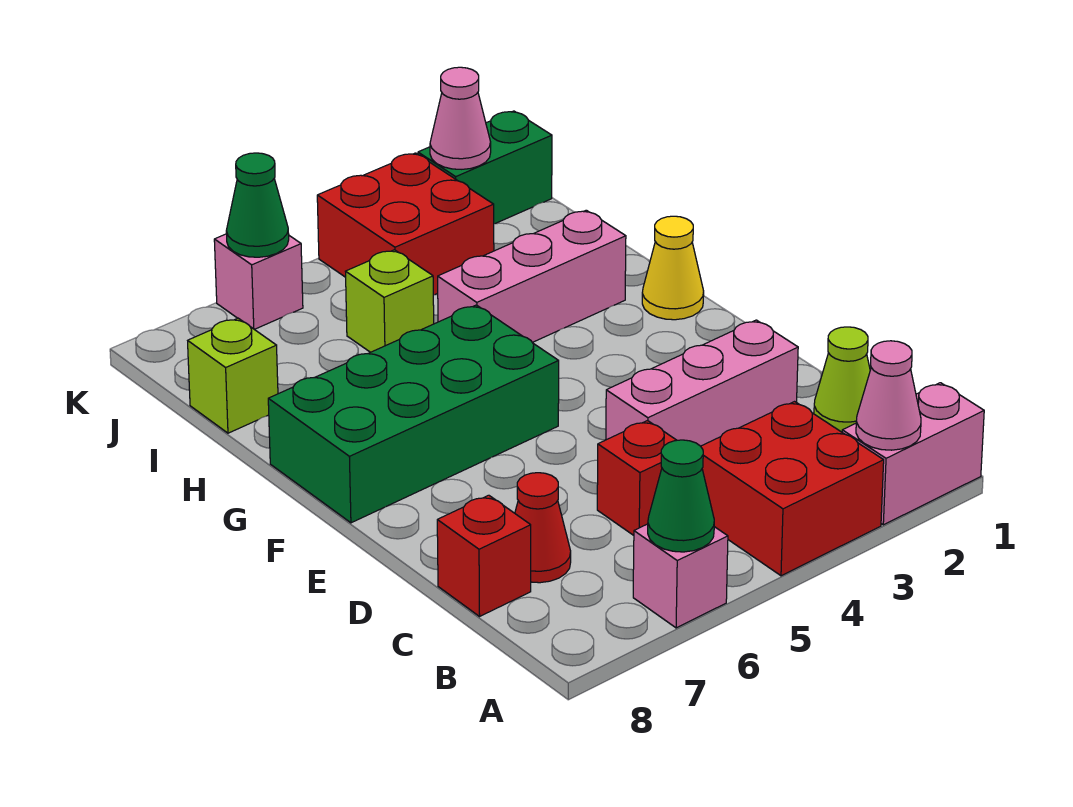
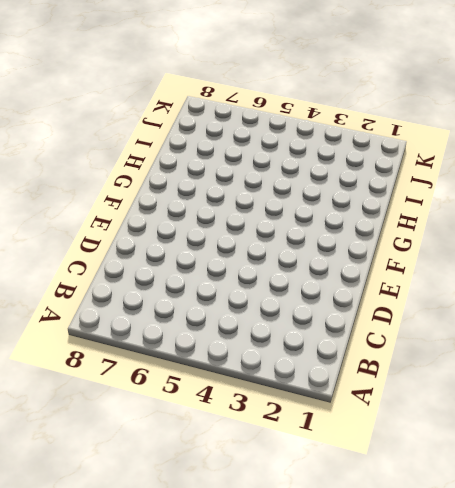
none -> pink brick A1:A2 level 1
none -> red brick A3:B4 level 1
none -> pink brick A6 level 1

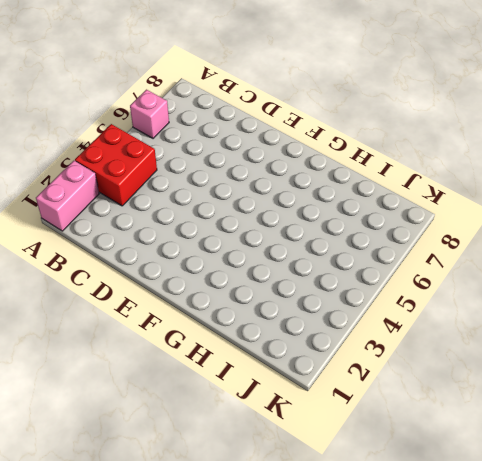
none -> lime cone C1 level 1
none -> red brick C5 level 1
none -> red cone C7 level 1

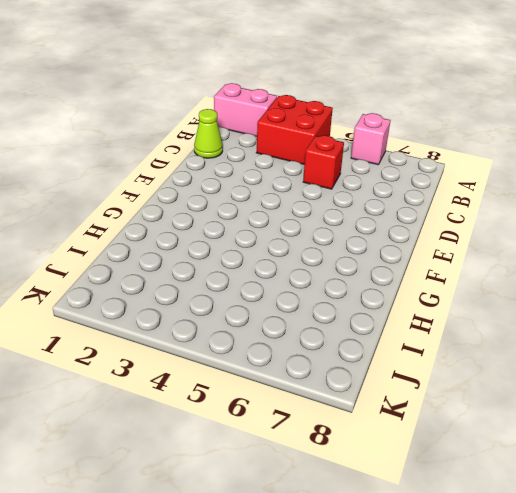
none -> red cone C7 level 1
none -> red brick C8 level 1
none -> pink brick D2:D4 level 1

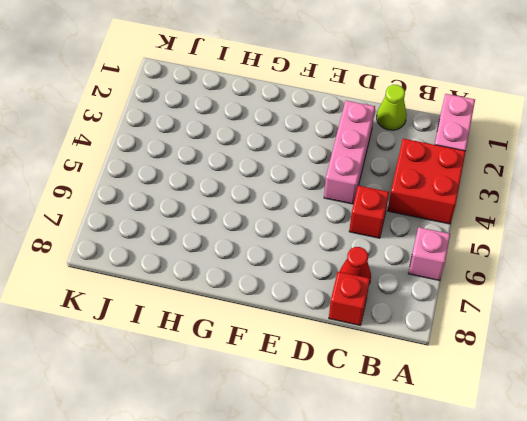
none -> green brick F5:G8 level 1
none -> yellow cone G1 level 1
none -> pink brick H2:H4 level 1

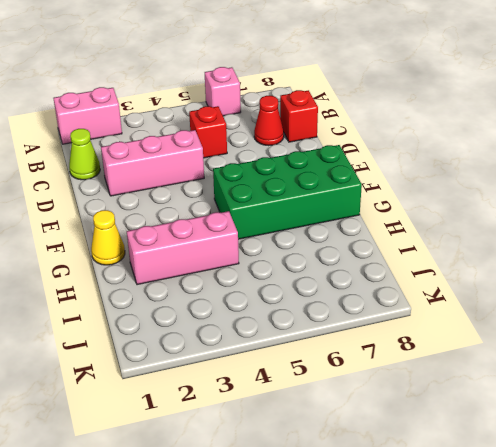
none -> red brick A3:B4 level 1
none -> lime brick I5 level 1
none -> lime brick I8 level 1

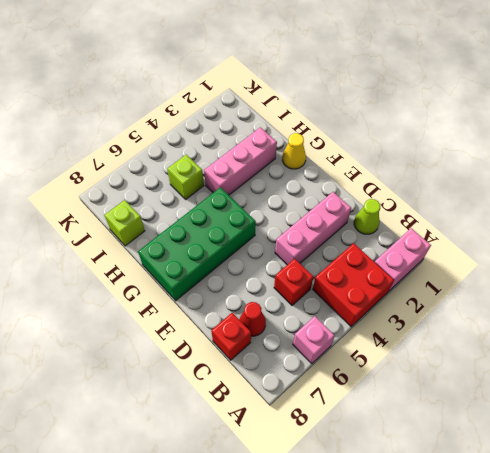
none -> red brick J3:K4 level 1
none -> green brick K1:K2 level 1
none -> pink brick K6 level 1

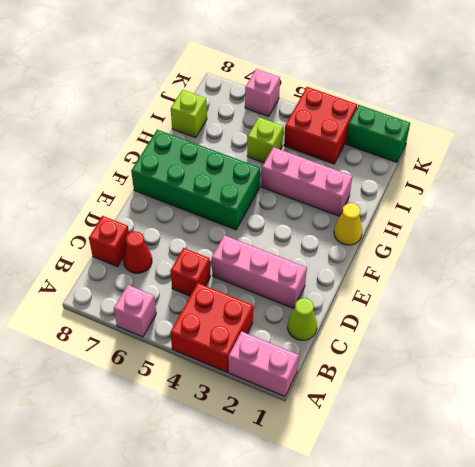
none -> pink cone A2 level 2
none -> green cone A6 level 2
none -> pink cone K2 level 2

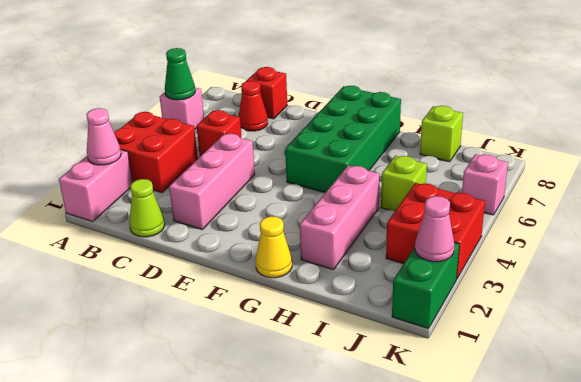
none -> green cone K6 level 2

